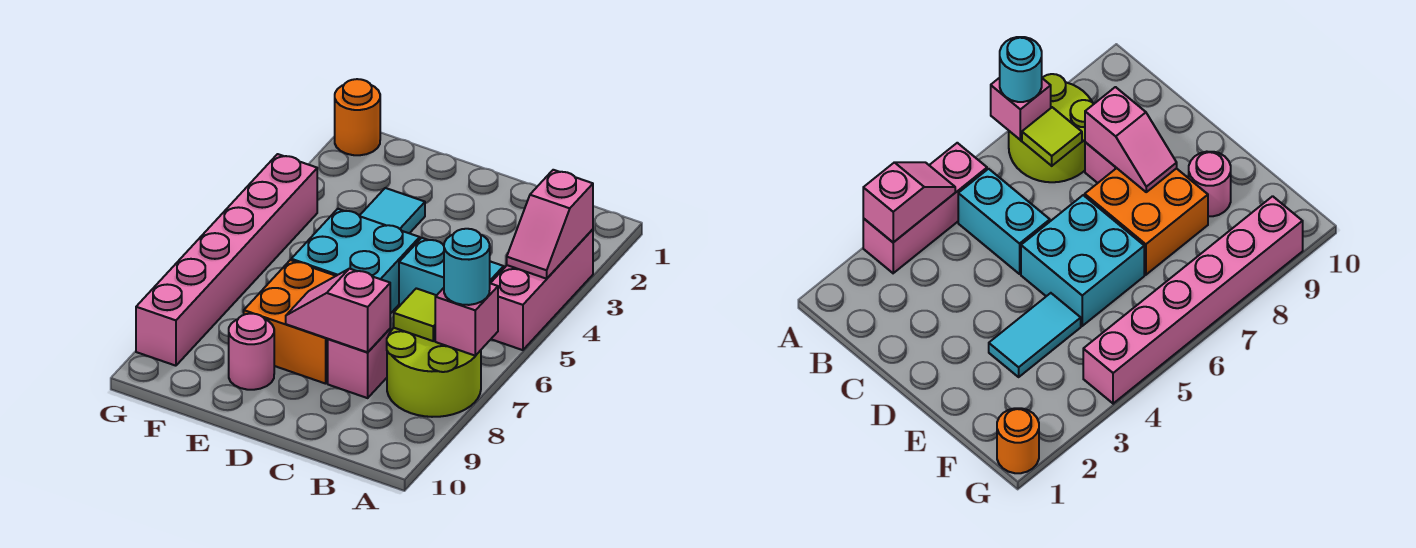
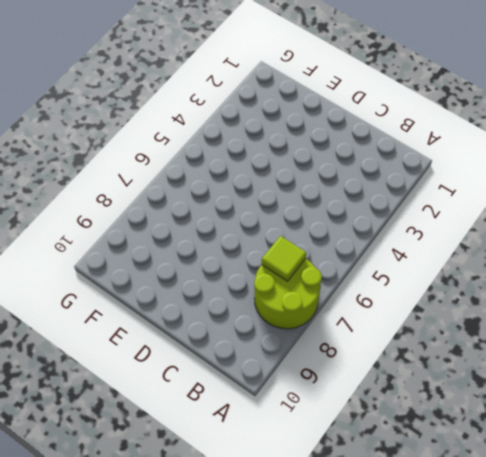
none -> pink brick A3:A5 level 1
none -> cyan brick B5:C5 level 1
none -> pink brick C8 level 1

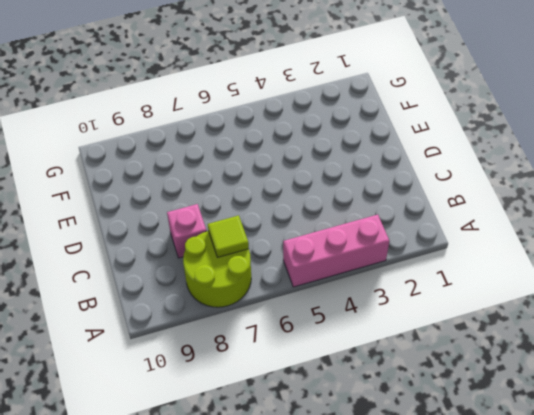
none -> cyan brick B5:C5 level 1
none -> cyan brick D5:E6 level 1
none -> orange brick D7:E8 level 1

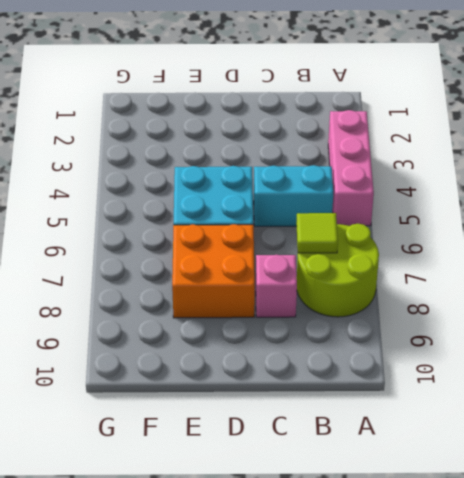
none -> cyan tile E3:E4 level 1
none -> pink round brick E9 level 1
none -> orange round brick G1 level 1

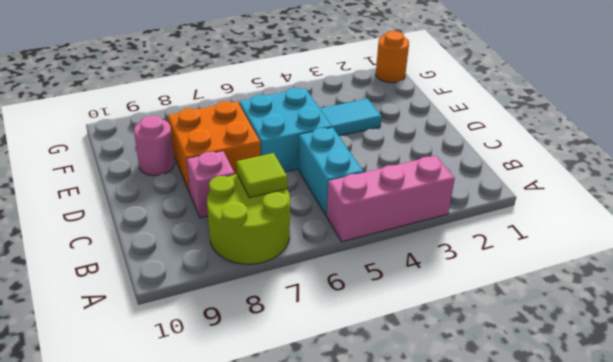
none -> pink brick G4:G9 level 1
none -> pink slope A3:A4 level 2 top 3
none -> pink brick A7 level 2

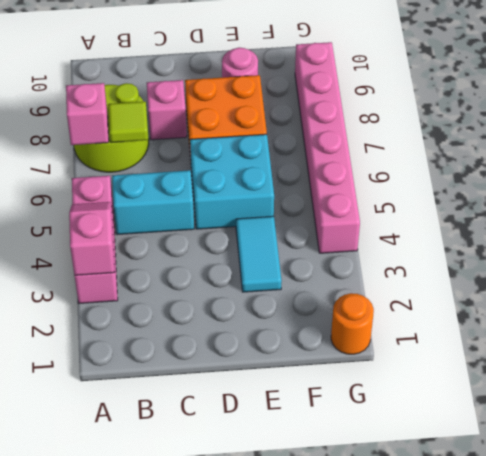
none -> pink slope C8:D8 level 2 top C
none -> cyan round brick A7 level 3

